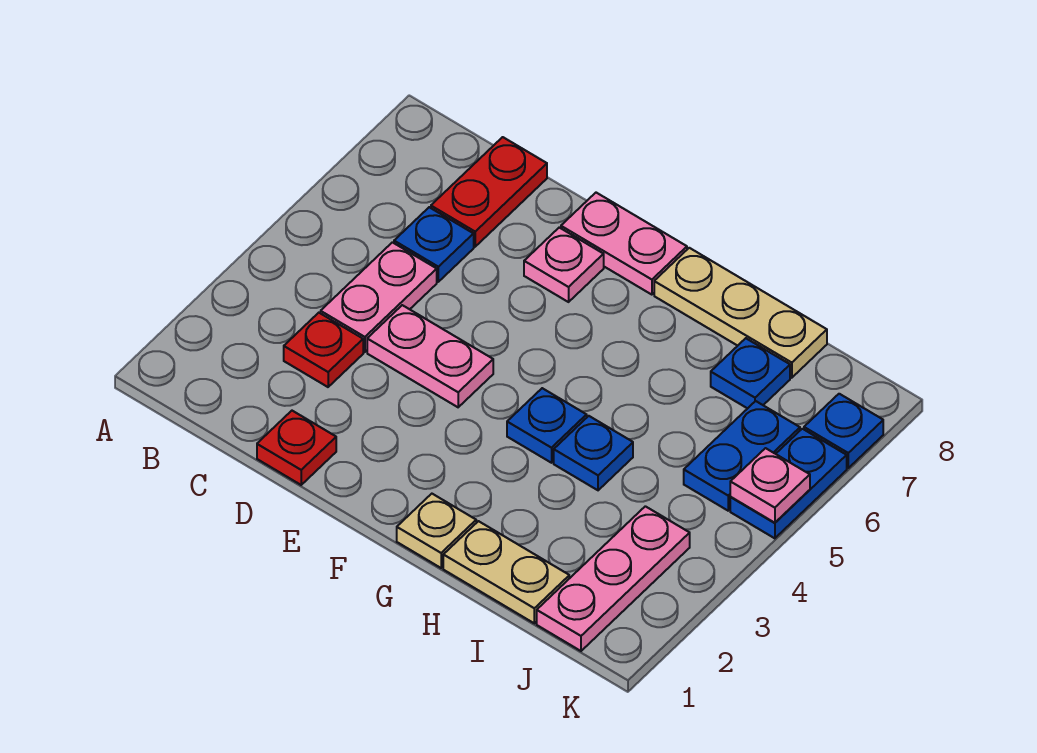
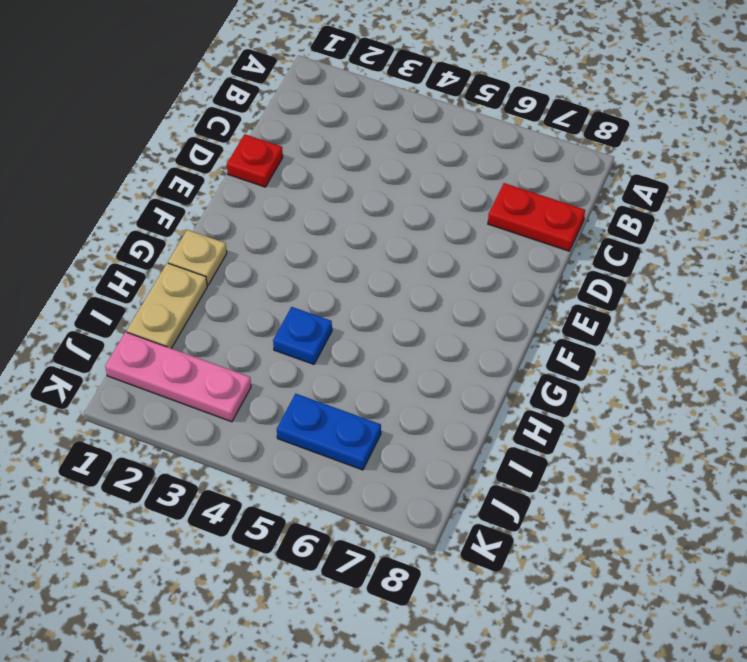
none -> red plate C3 level 1
none -> pink plate C4:C5 level 1
none -> blue plate C6 level 1

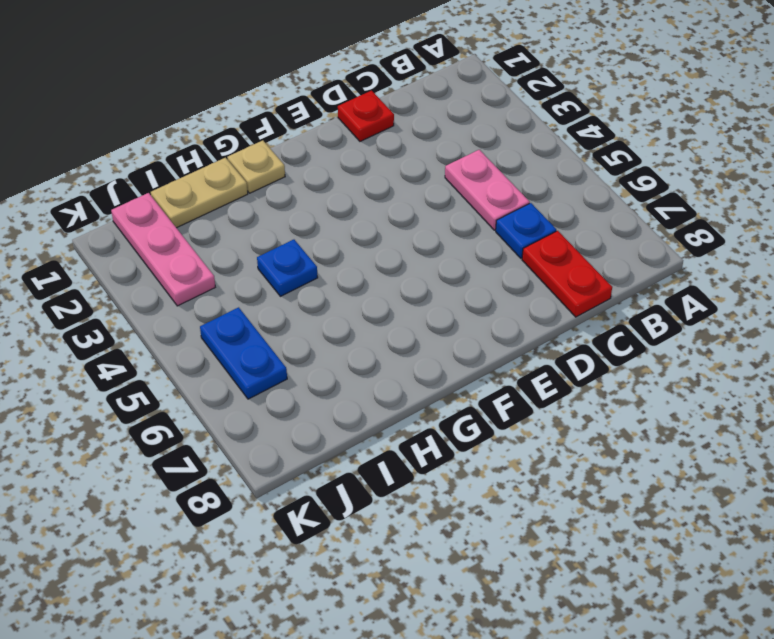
none -> red plate C3 level 1
none -> pink plate D4:E4 level 1
none -> pink plate E7 level 1

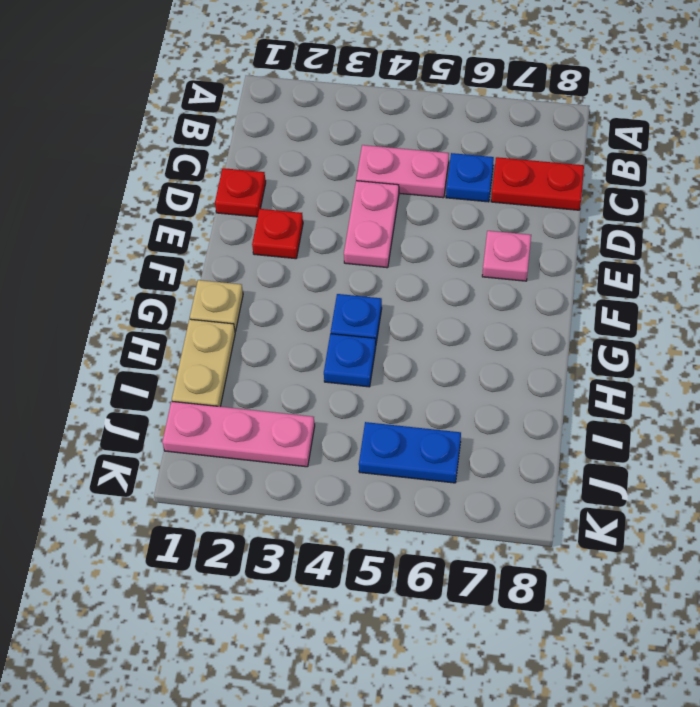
red plate E2 level 1 -> red plate C3 level 1
none -> pink plate E8:F8 level 1
none -> tan plate G8:I8 level 1
none -> blue plate I7 level 1

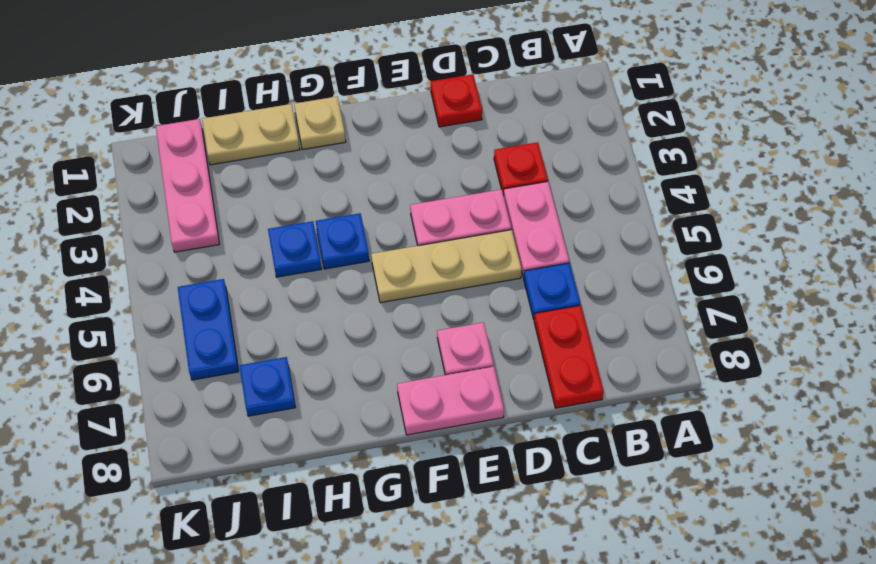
tan plate D5:F5 level 1 -> tan plate G8:I8 level 1
none -> blue plate K5:K6 level 1
none -> blue plate K7 level 1
none -> pink plate K5 level 2

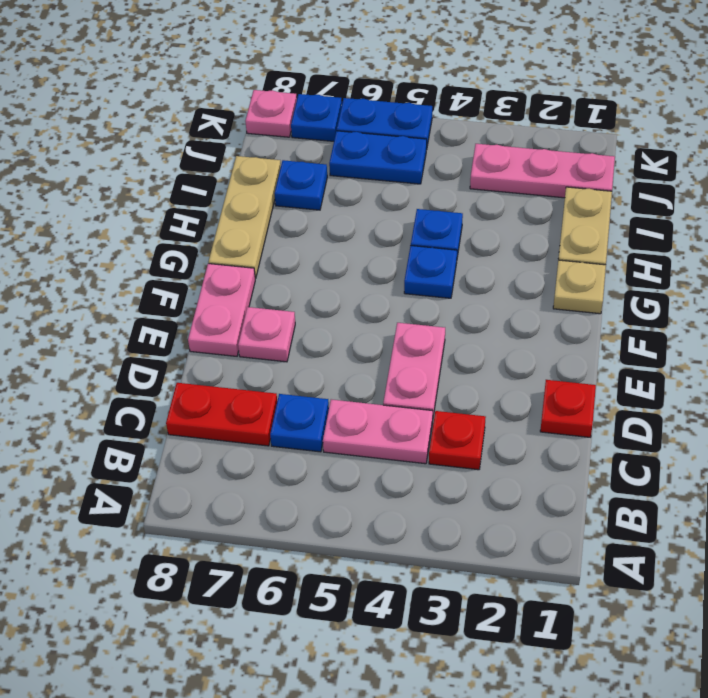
pink plate K8 level 1 -> pink plate K5 level 2

